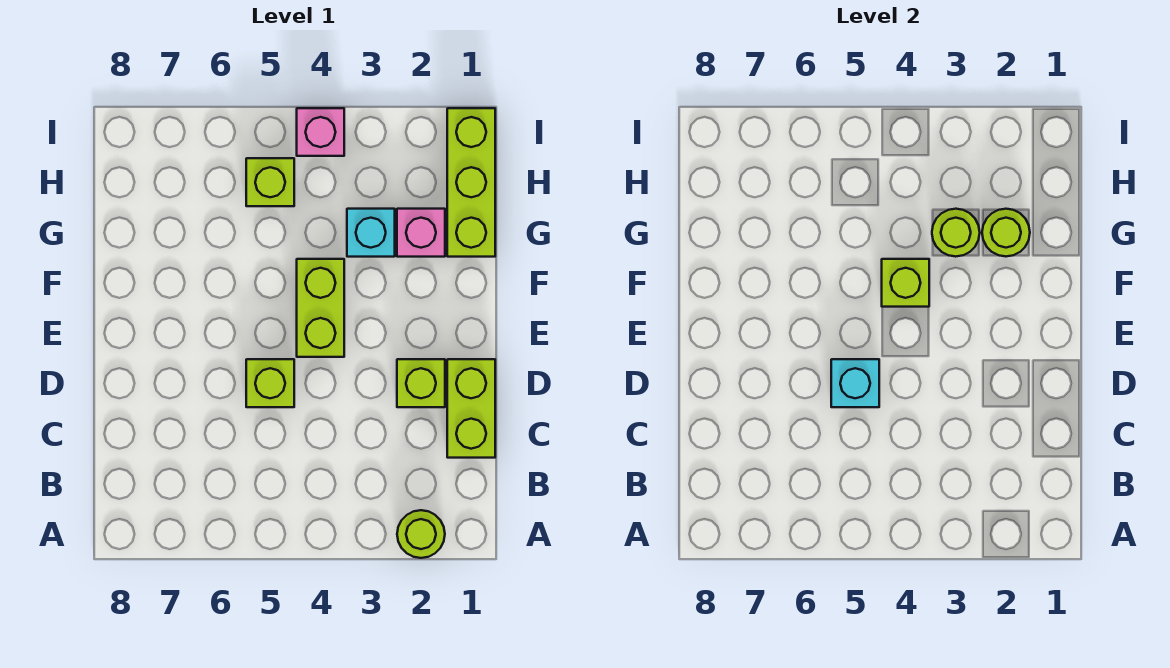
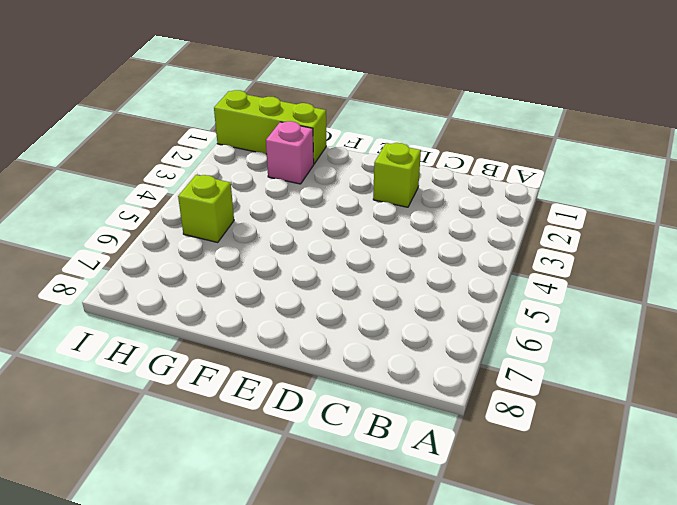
none -> lime round brick A2 level 1
none -> lime brick C1:D1 level 1
none -> lime brick D5 level 1

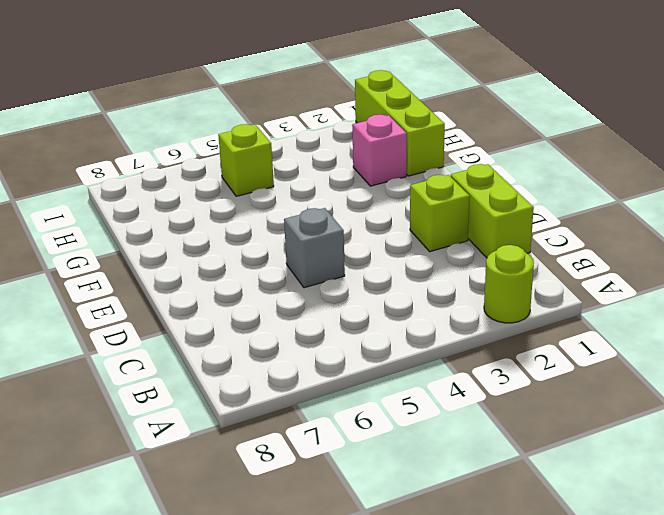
grey brick D5 level 1 -> lime brick D5 level 1
none -> lime brick E4:F4 level 1
none -> cyan brick G3 level 1
none -> pink brick I4 level 1

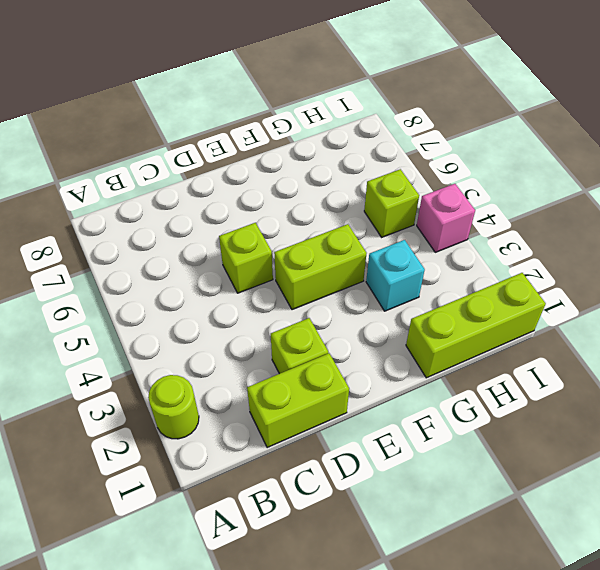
none -> pink brick G2 level 1
none -> cyan brick D5 level 2
none -> lime brick F4 level 2

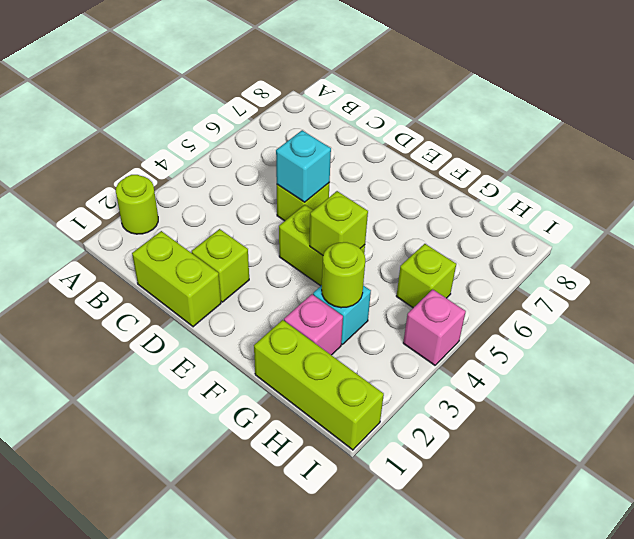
none -> lime round brick G2 level 2

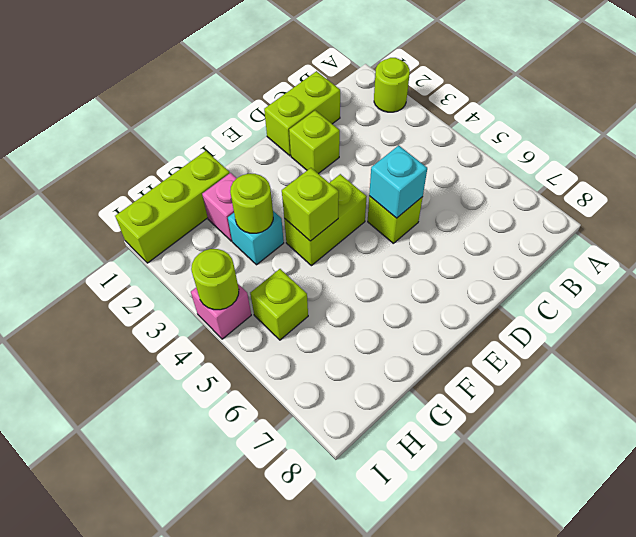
lime round brick I4 level 2 -> lime round brick G2 level 2

